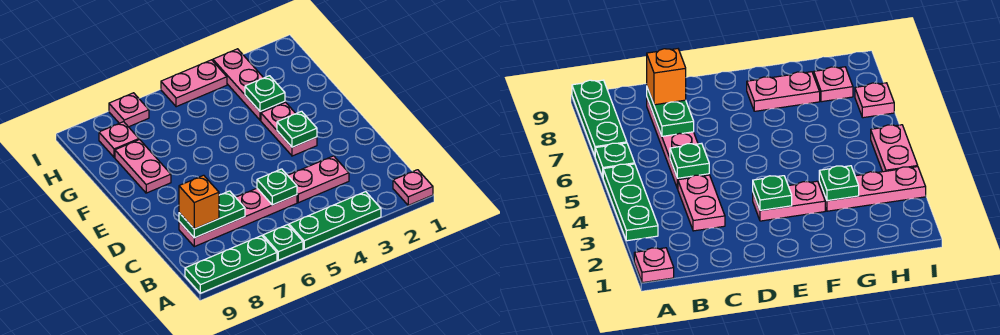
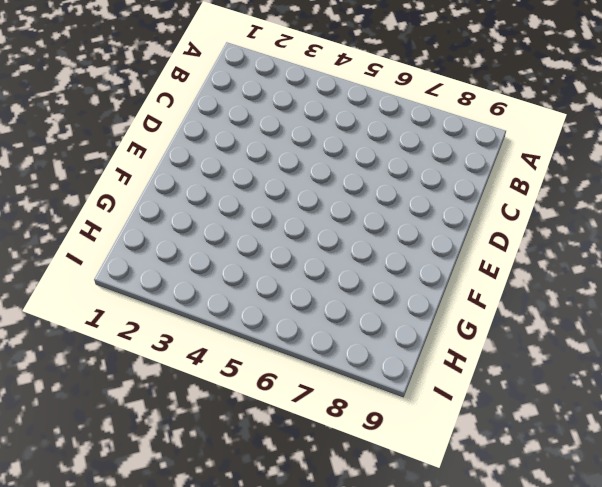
none -> pink plate A1 level 1
none -> green plate A3:A5 level 1
none -> green plate A6 level 1

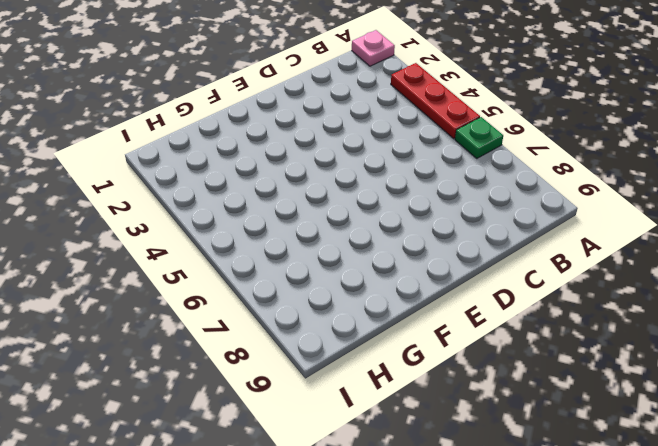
red plate A3:A5 level 1 -> green plate A3:A5 level 1
none -> green plate A7:A9 level 1
none -> pink plate C3:C4 level 1
none -> pink plate C5:C8 level 1

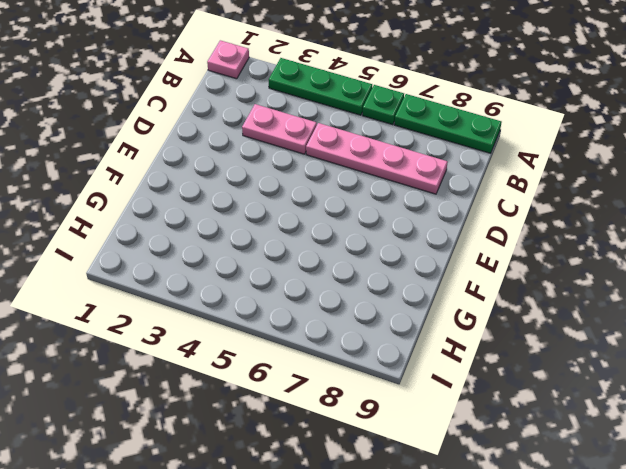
none -> pink plate E3:F3 level 1
none -> pink plate F8:G8 level 1
none -> pink plate G3:I3 level 1

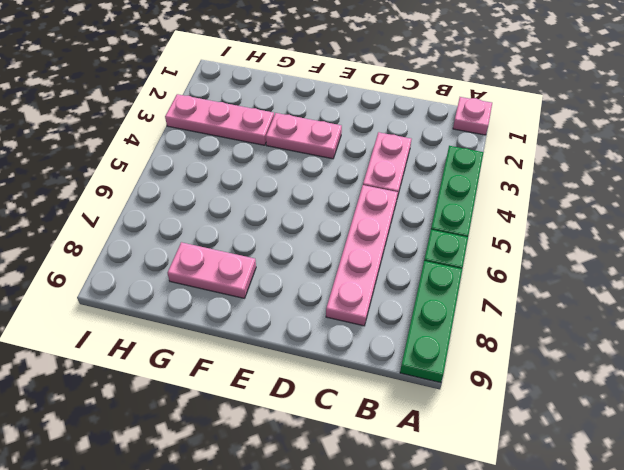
none -> pink plate H8 level 1
none -> pink plate I4:I5 level 1
none -> pink plate I7 level 1

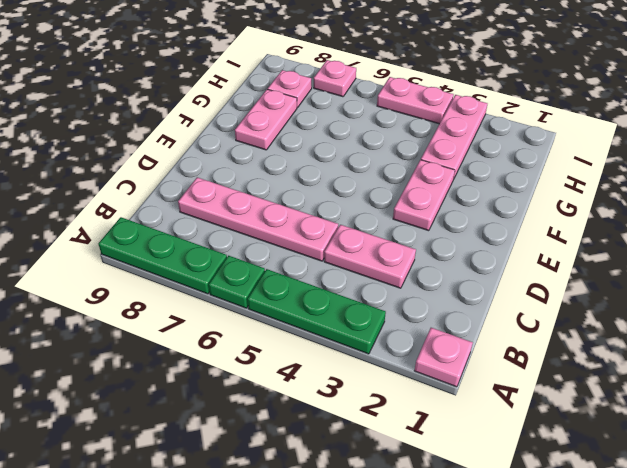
none -> green plate C5 level 2
none -> green plate C7:C8 level 2
none -> green plate E3 level 2

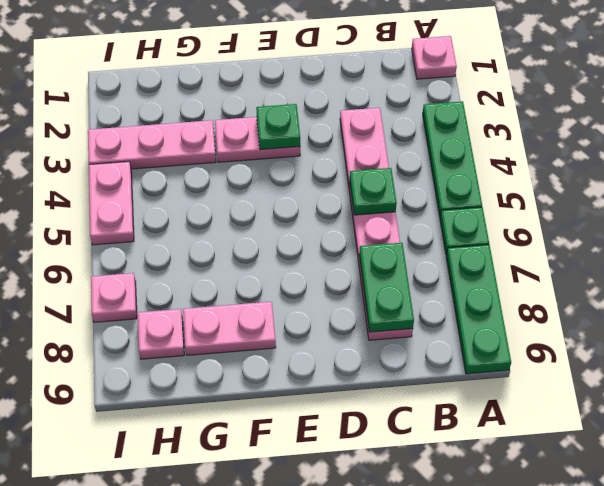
none -> green plate G3 level 2
none -> orange brick C8 level 3

